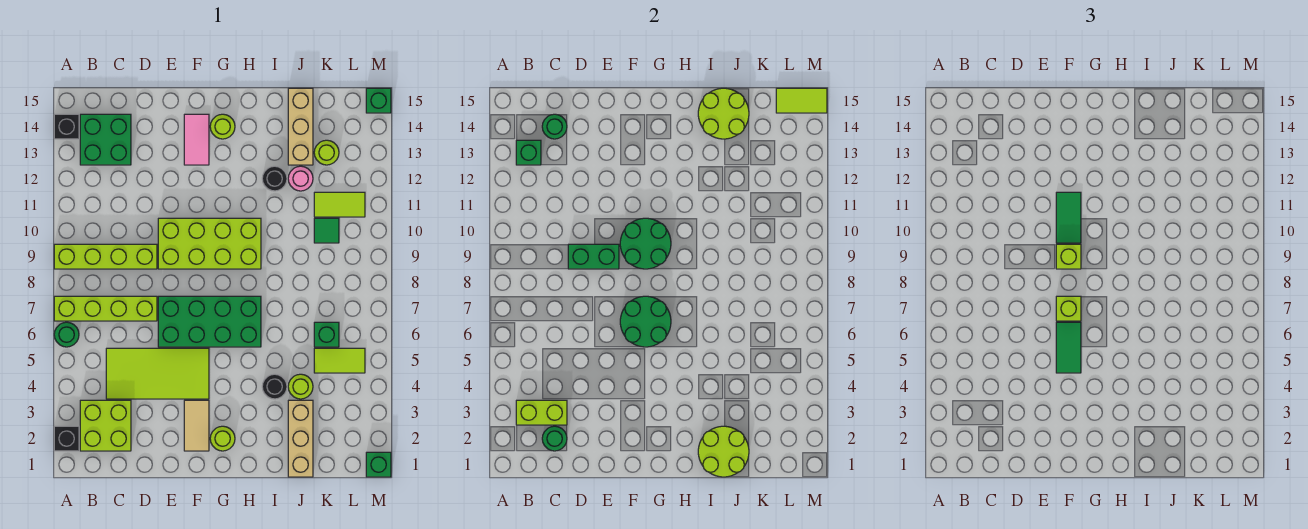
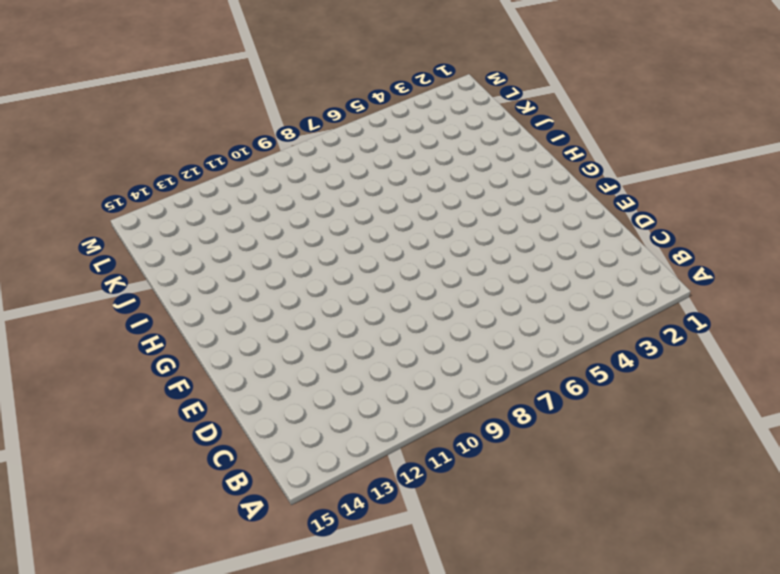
none -> black brick A2 level 1
none -> green round brick A6 level 1
none -> lime brick A7:D7 level 1
none -> lime brick A9:D9 level 1

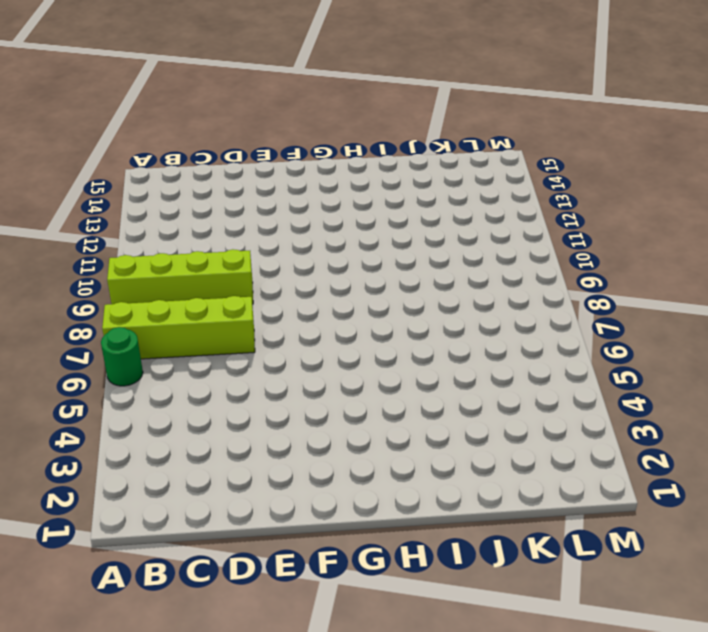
none -> black brick A2 level 1
none -> black brick A14 level 1
none -> lime brick B2:C3 level 1
none -> green brick B13:C14 level 1

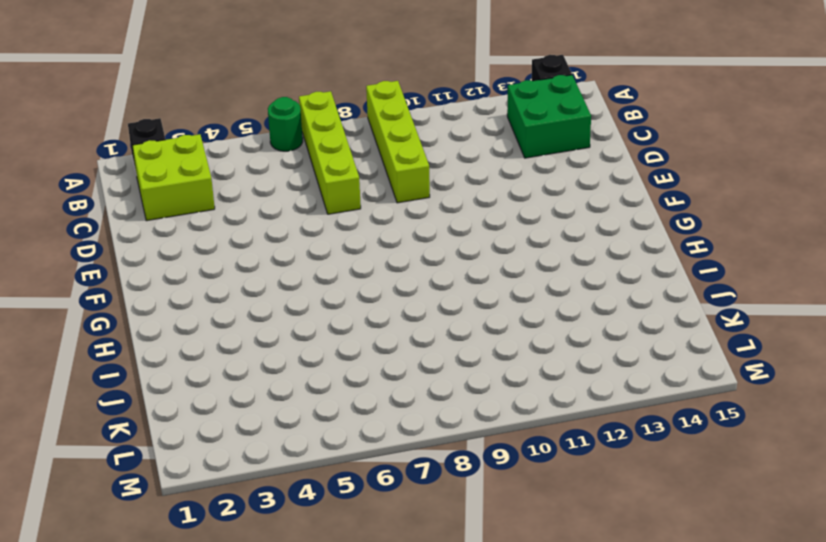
none -> lime tile C4:F5 level 1
none -> green brick E6:H7 level 1
none -> lime brick E9:H10 level 1
none -> tan tile F2:F3 level 1

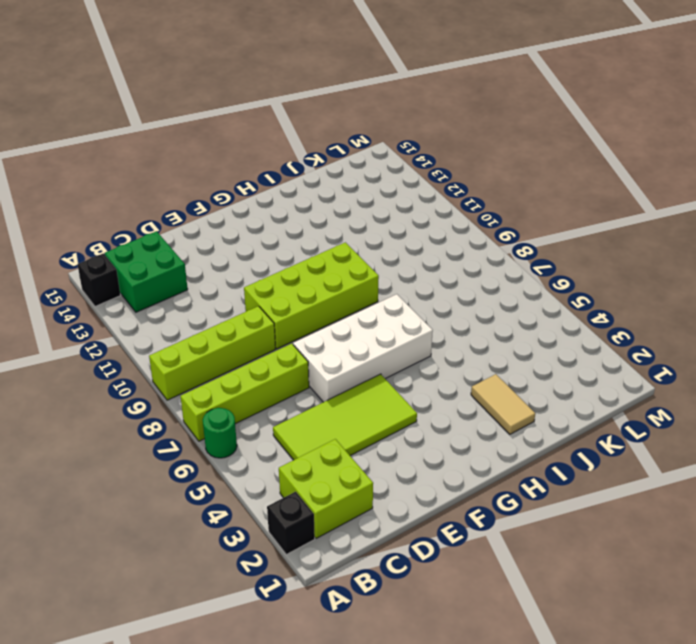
white brick E6:H7 level 1 -> green brick E6:H7 level 1
tan tile I2:I3 level 1 -> tan tile F2:F3 level 1
none -> pink tile F13:F14 level 1
none -> lime round brick G2 level 1
none -> lime round brick G14 level 1
none -> black round brick I4 level 1

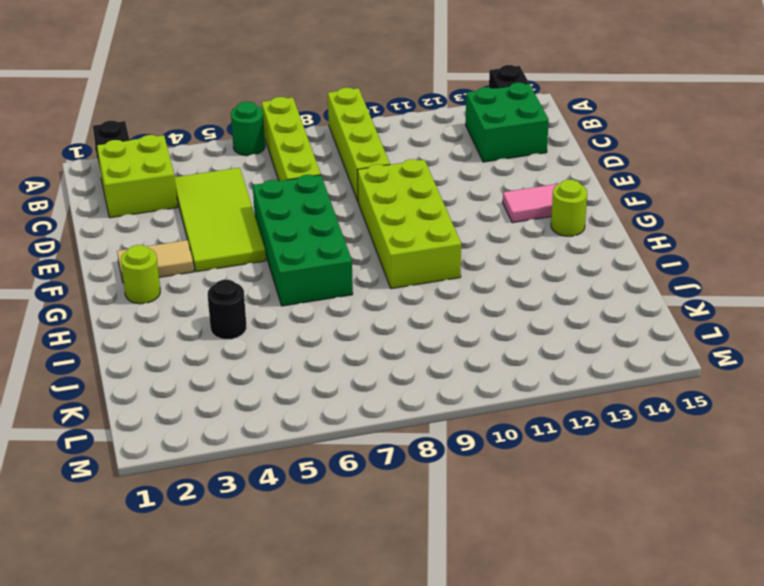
none -> black round brick I12 level 1
none -> tan brick J1:J3 level 1
none -> lime round brick J4 level 1
none -> pink round brick J12 level 1

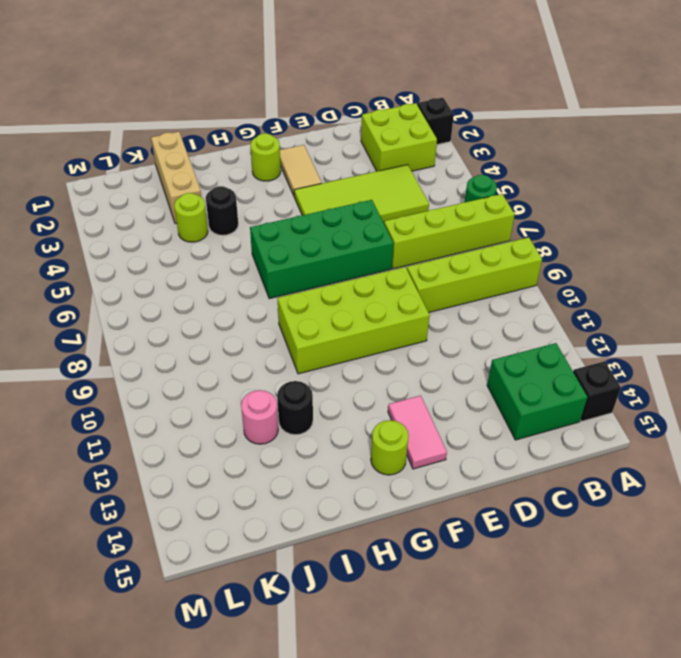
none -> tan brick J13:J15 level 1
none -> lime tile K5:L5 level 1
none -> green brick K6 level 1
none -> green tile K10 level 1

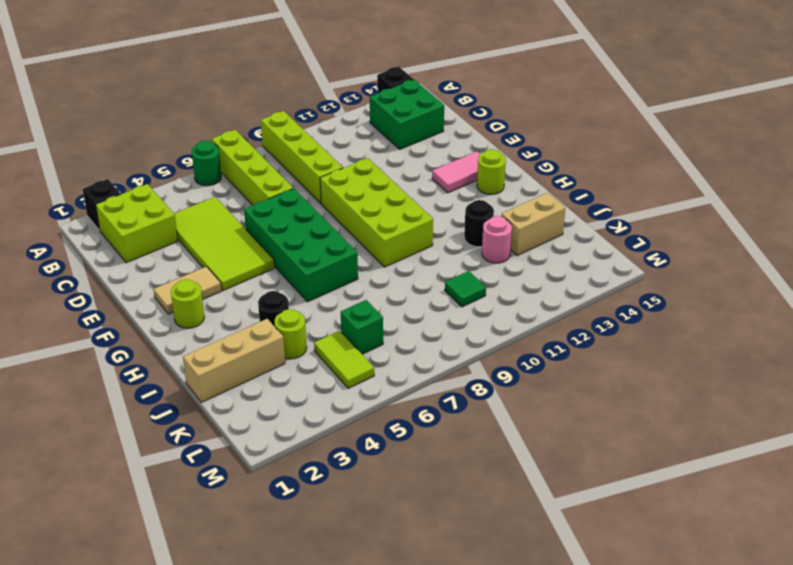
tan brick J13:J14 level 1 -> tan brick J13:J15 level 1
none -> lime tile K11:L11 level 1
none -> lime round brick K13 level 1
none -> green brick M1 level 1
none -> green brick M15 level 1

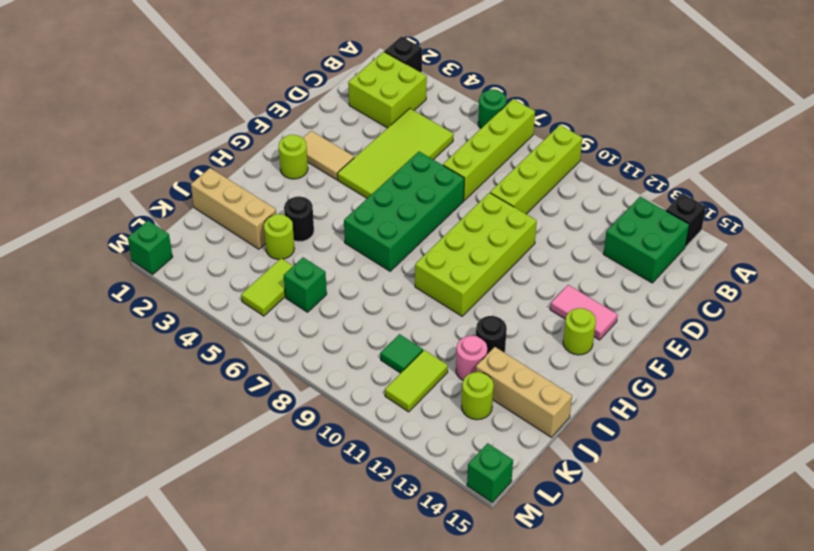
none -> lime brick B3:C3 level 2
none -> green brick B13 level 2
none -> green round brick C2 level 2
none -> green round brick C14 level 2

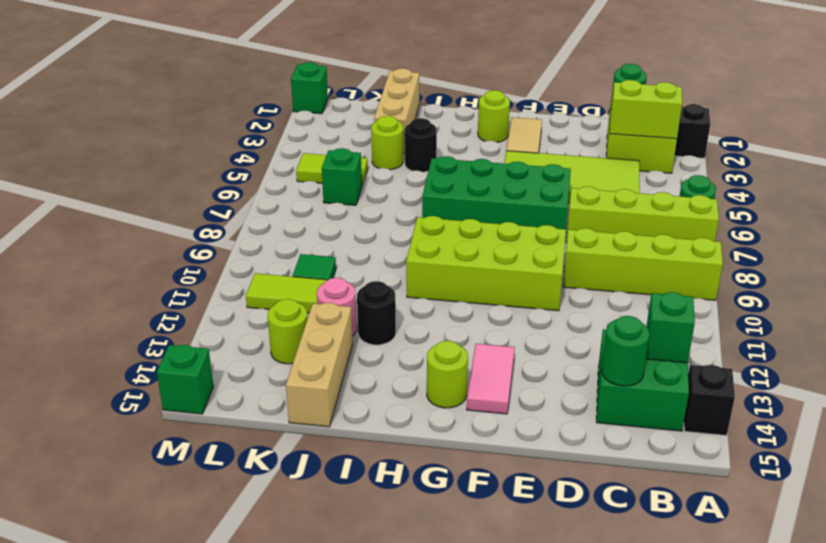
none -> green brick D9:E9 level 2
none -> green round brick F6:G7 level 2
none -> green round brick F9:G10 level 2
none -> lime round brick I1:J2 level 2

